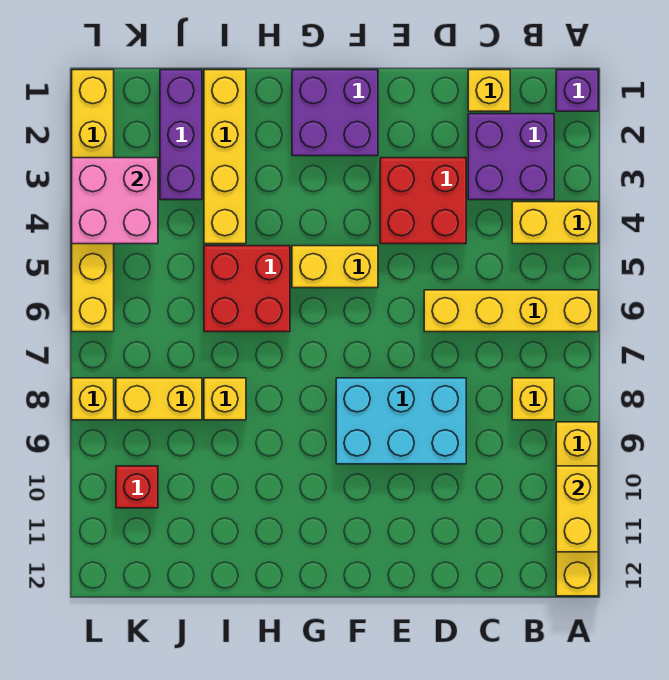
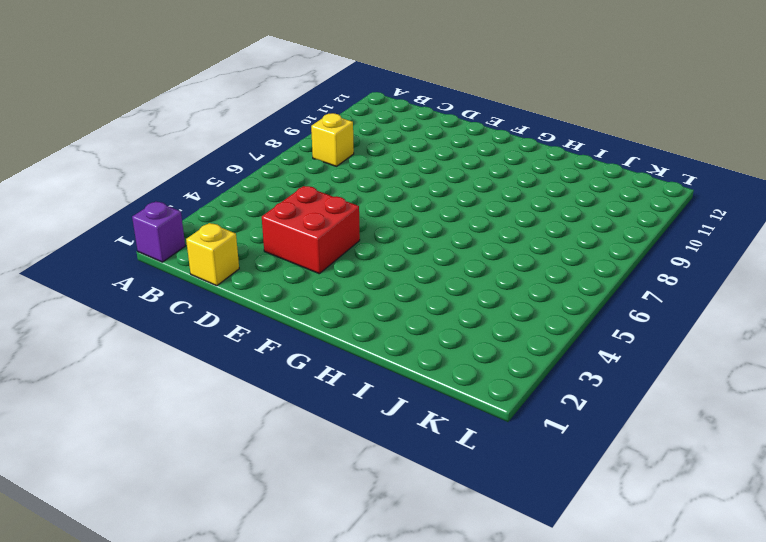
none -> yellow brick A4:B4 level 1
none -> yellow brick A6:D6 level 1
none -> yellow brick A9:A12 level 1

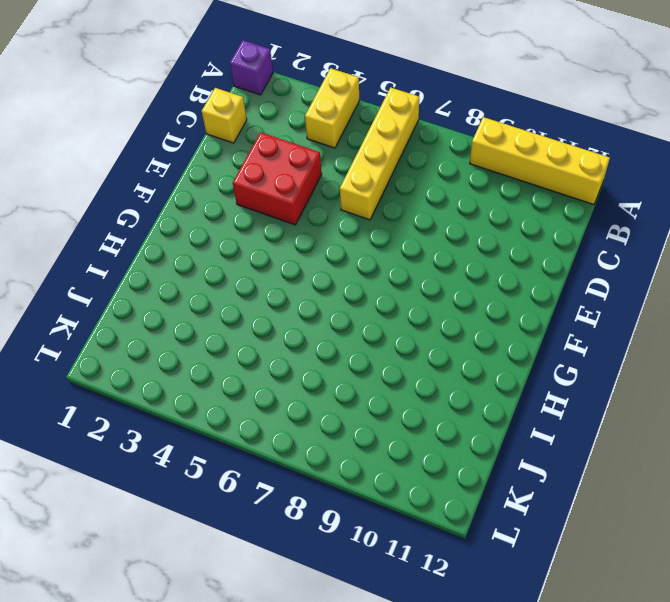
none -> purple brick B2:C3 level 1
none -> yellow brick B8 level 1
none -> cyan brick D8:F9 level 1

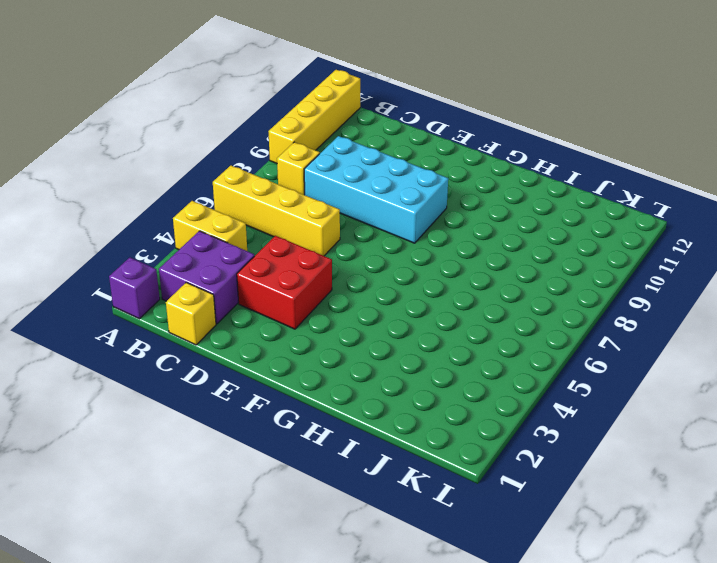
cyan brick C8:F9 level 1 -> cyan brick D8:F9 level 1
none -> purple brick F1:G2 level 1
none -> yellow brick F5:G5 level 1
none -> red brick H5:I6 level 1

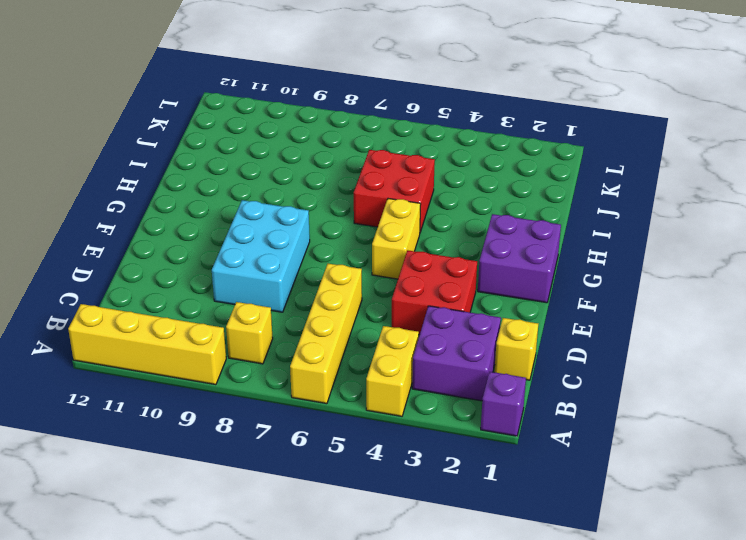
none -> yellow brick I1:I4 level 1
none -> yellow brick I8 level 1
none -> purple brick J1:J3 level 1

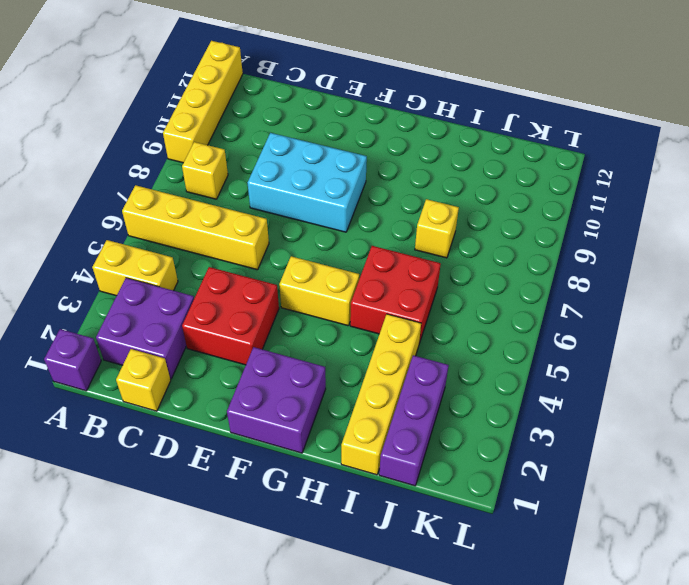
none -> yellow brick J8:K8 level 1
none -> red brick K10 level 1
none -> yellow brick L1:L6 level 1

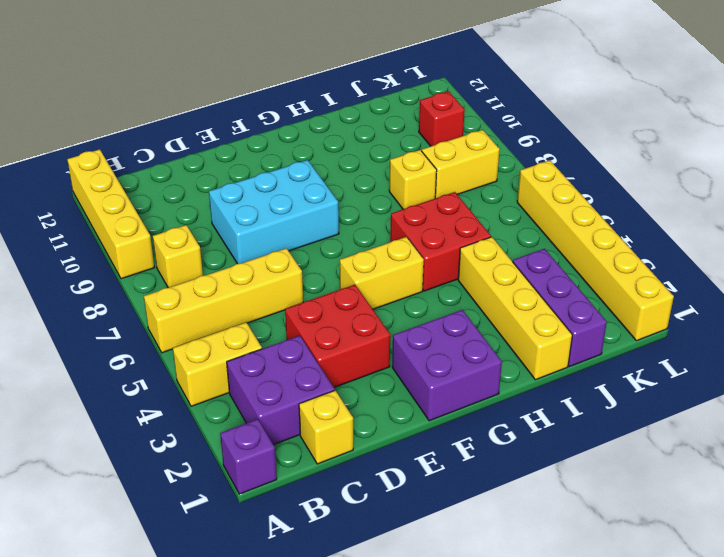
none -> yellow brick L8 level 1
none -> yellow brick A10:A11 level 2
none -> pink brick K3:L4 level 2

